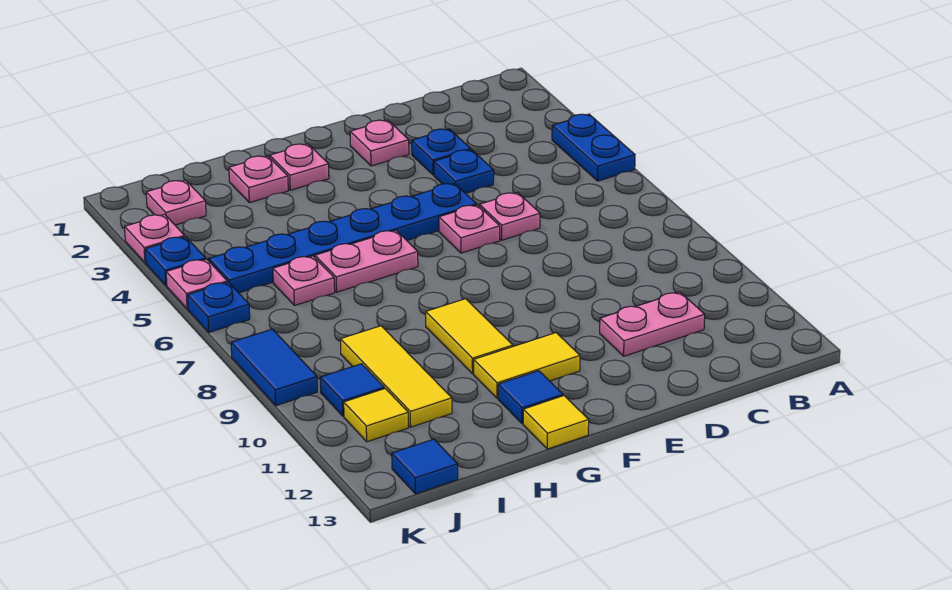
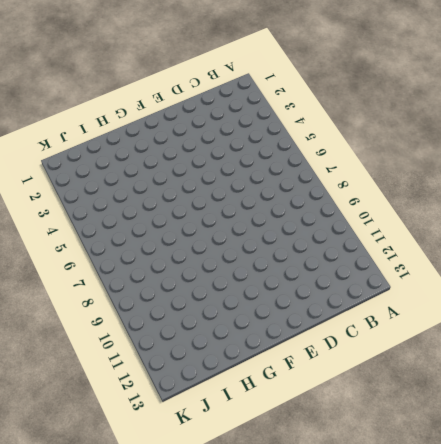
none -> blue plate A4:A5 level 1
none -> pink plate C11:D11 level 1
none -> blue plate D3 level 1

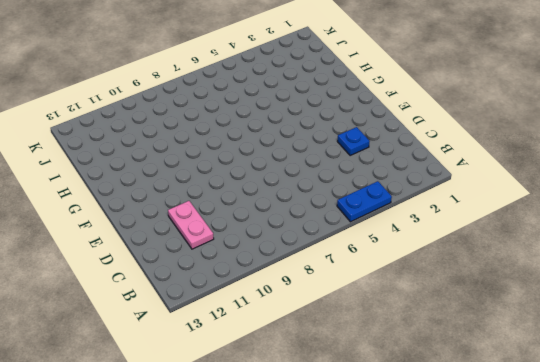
none -> blue plate D4 level 1
none -> pink plate D6 level 1
none -> pink plate E2 level 1

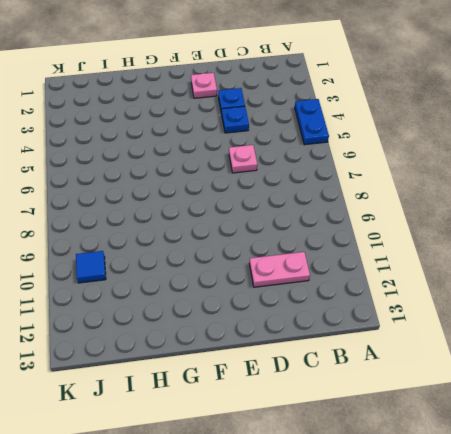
none -> blue plate E5:J5 level 1
none -> pink plate E6 level 1
none -> yellow tile F11:G11 level 1

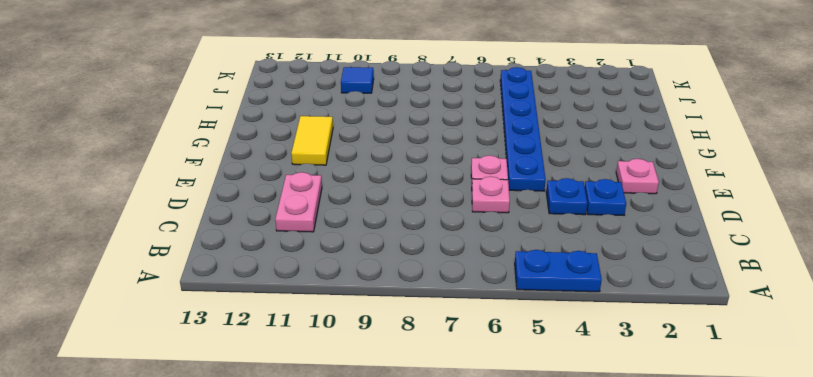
none -> pink plate G2 level 1
none -> pink plate G6:H6 level 1
none -> yellow tile G9:G10 level 1

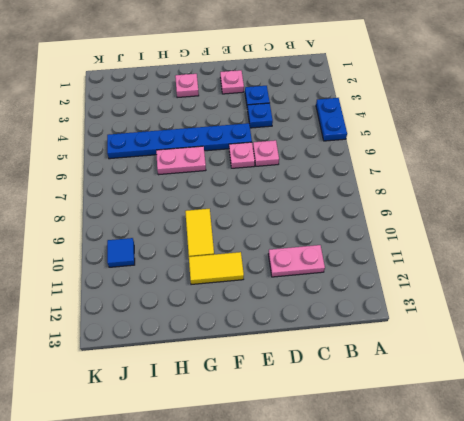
none -> blue tile G12 level 1
none -> yellow tile G13 level 1
none -> pink plate H2 level 1

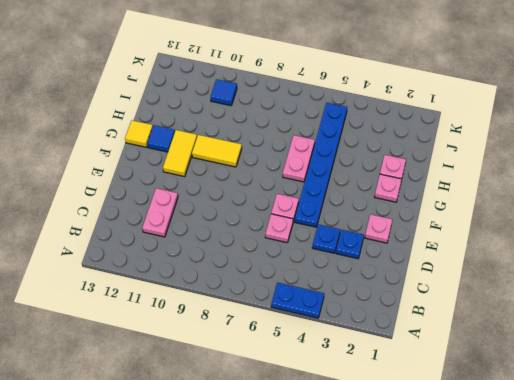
none -> pink plate I6 level 1
none -> yellow tile I9:I11 level 1
none -> pink plate J2 level 1

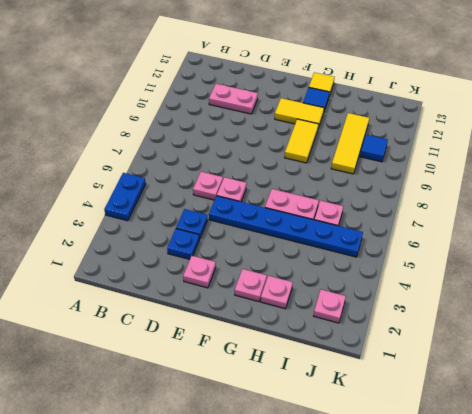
none -> yellow tile J11 level 1
none -> blue tile J13 level 1
none -> pink plate K3 level 1

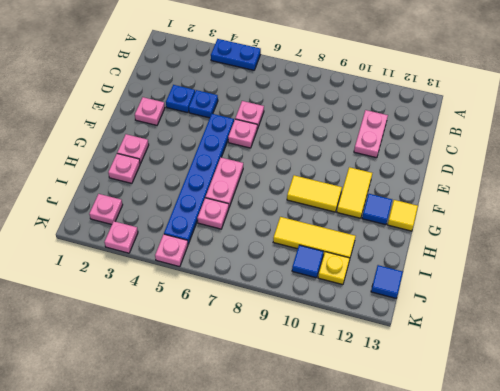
yellow plate J11 level 1 -> yellow tile J11 level 1
none -> blue plate K4 level 1
none -> blue plate K6 level 1
none -> blue tile K8:K9 level 1

